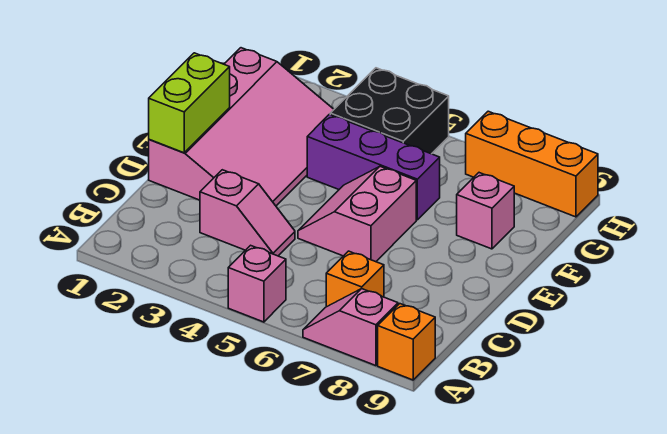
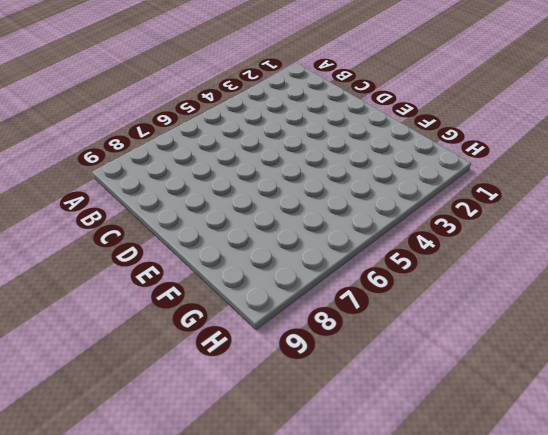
none -> pink brick A5 level 1
none -> pink slope A7:A8 level 1 top 8
none -> orange brick A9 level 1

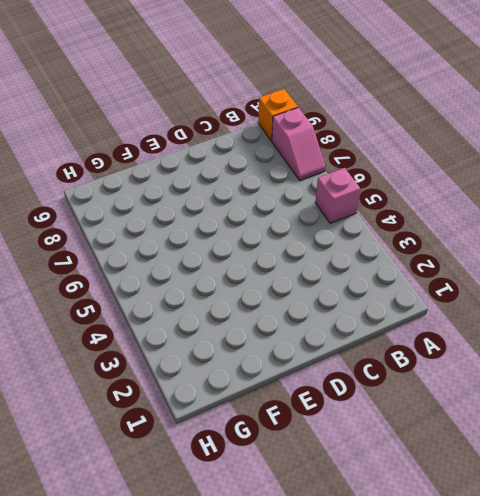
none -> orange brick B7 level 1
none -> pink slope C3:C4 level 1 top 3
none -> pink slope D1:G3 level 1 top 1

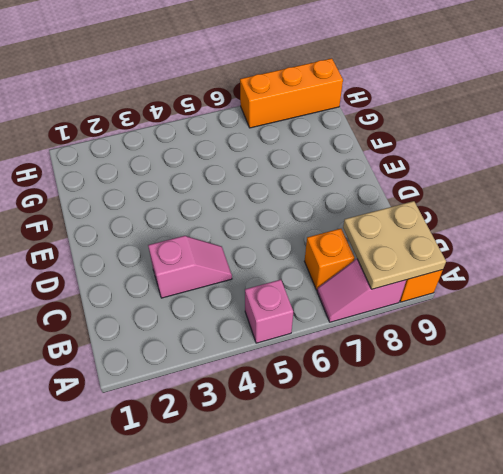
tan plate A8:B9 level 2 -> none
none -> pink slope D1:G3 level 1 top 1
none -> pink slope D5:E6 level 1 top 6
none -> purple brick F4:F6 level 1

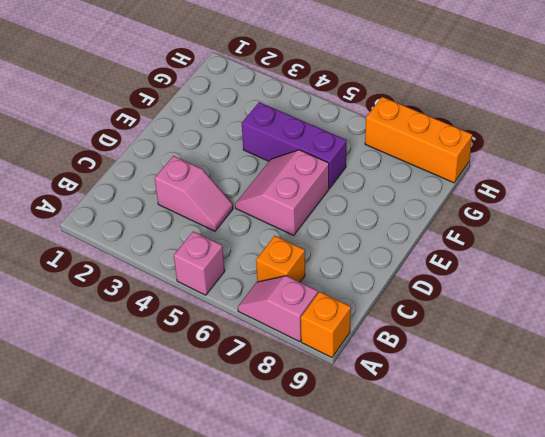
none -> pink slope D1:G3 level 1 top 1
none -> pink brick F8 level 1
none -> black brick G4:H5 level 1

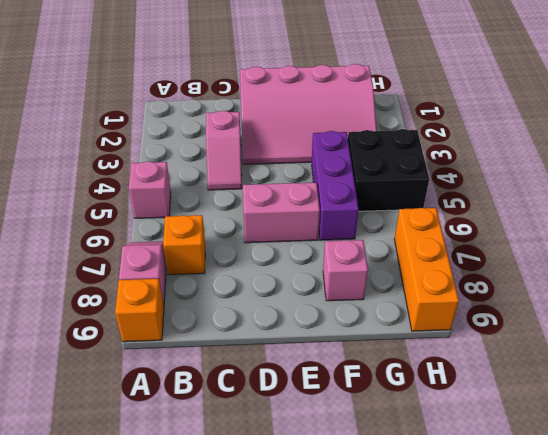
none -> lime brick D1:E1 level 2

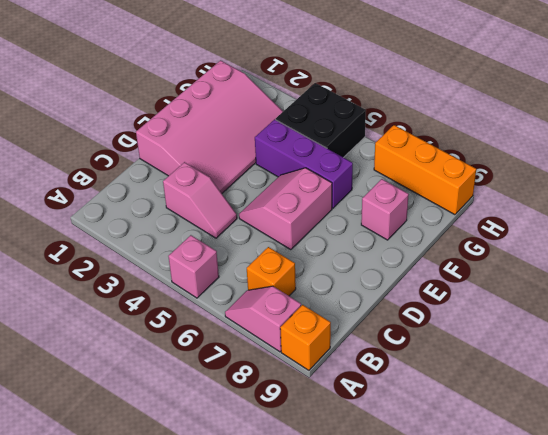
none -> lime brick D1:E1 level 2

